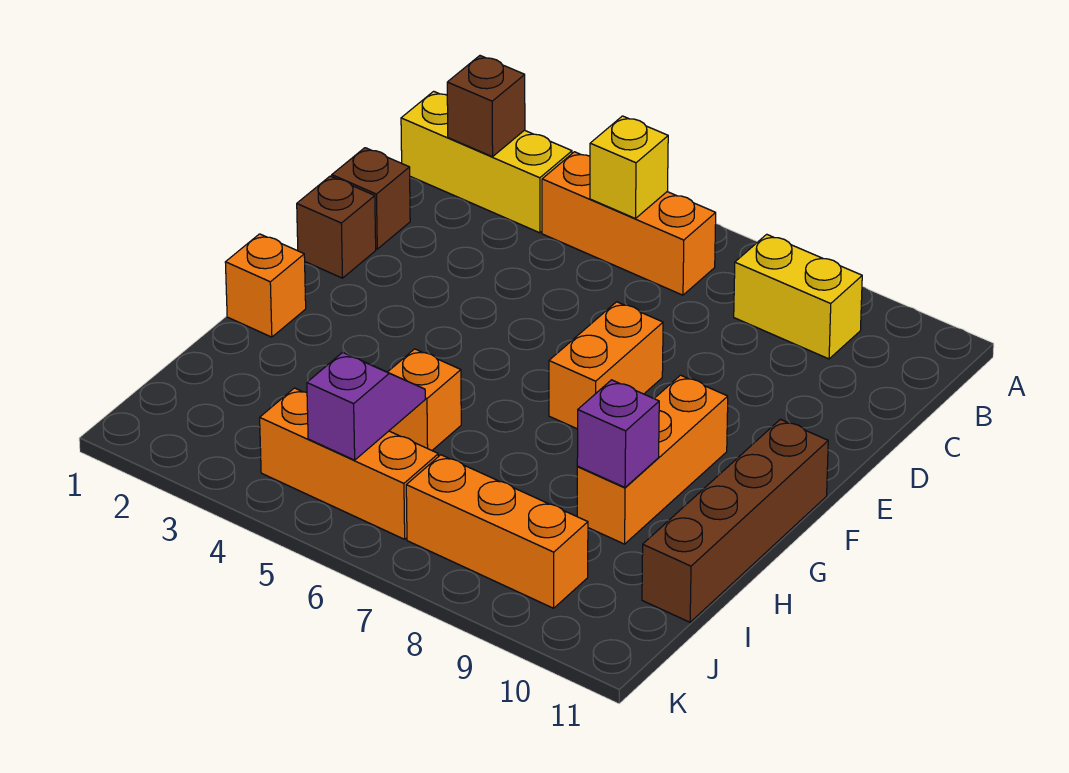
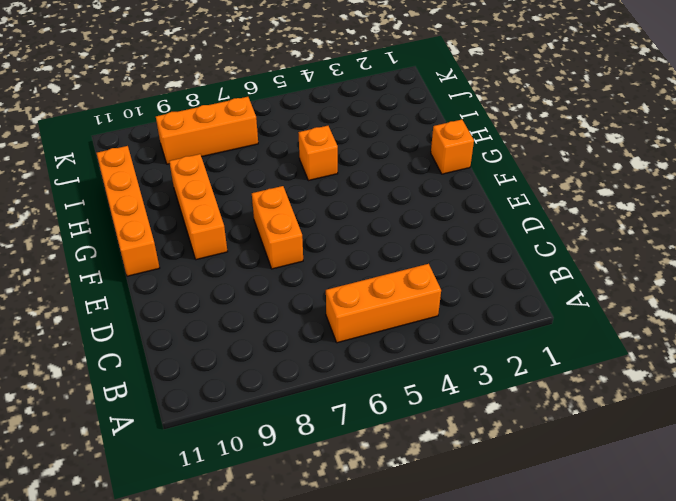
orange brick F11:I11 level 1 -> brown brick F11:I11 level 1
none -> yellow brick B1:B3 level 1
none -> yellow brick B8:B9 level 1
none -> brown brick D1 level 1

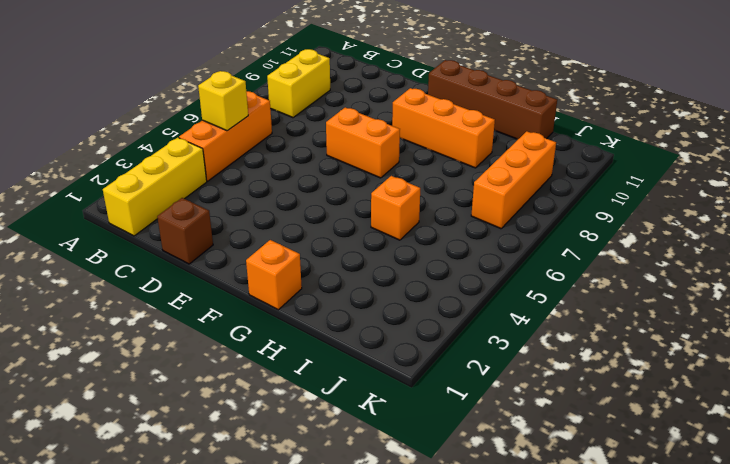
none -> brown brick E1 level 1
none -> orange brick J4:J6 level 1
none -> brown brick B2 level 2

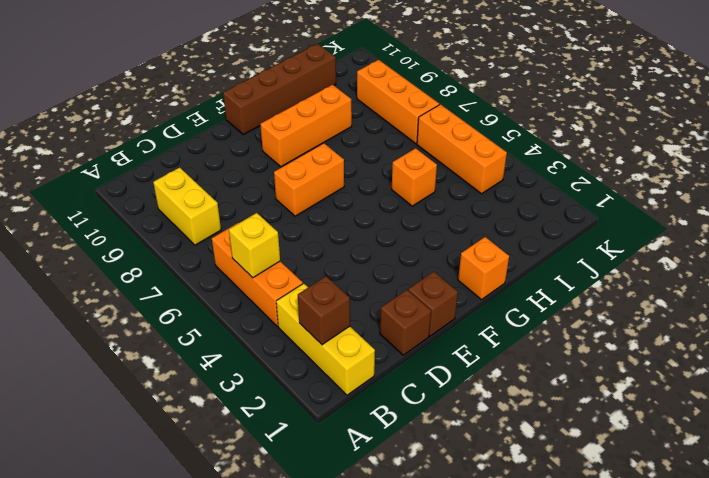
none -> purple brick H9 level 2
none -> purple slope I5:J5 level 2 top J

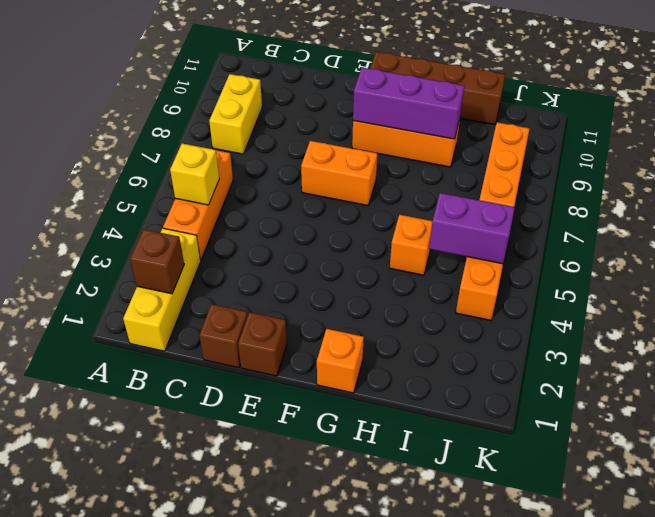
purple brick F9:H9 level 2 -> purple brick H9 level 2
purple brick I5:J5 level 2 -> purple slope I5:J5 level 2 top J

